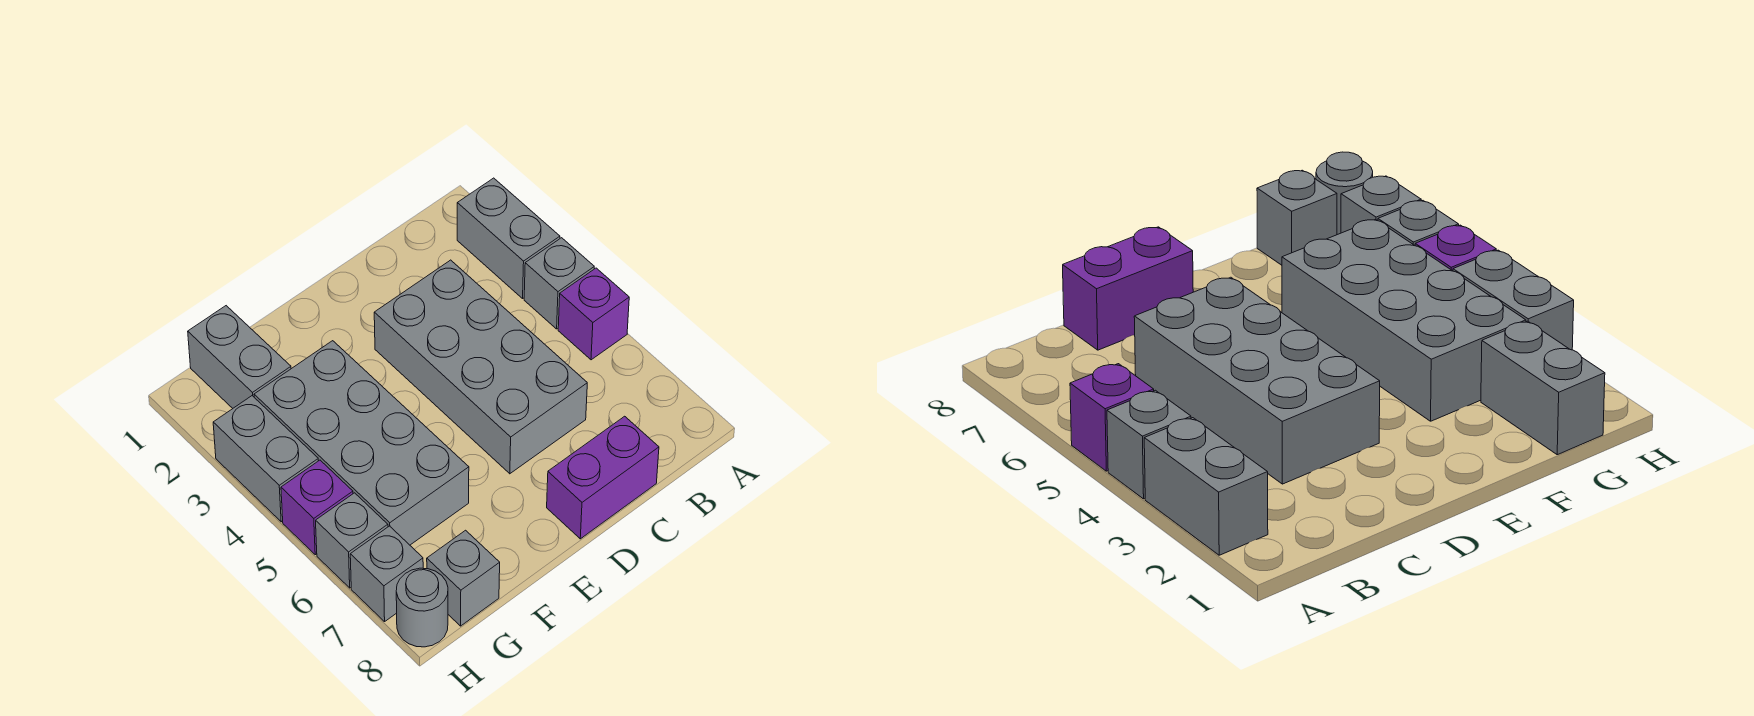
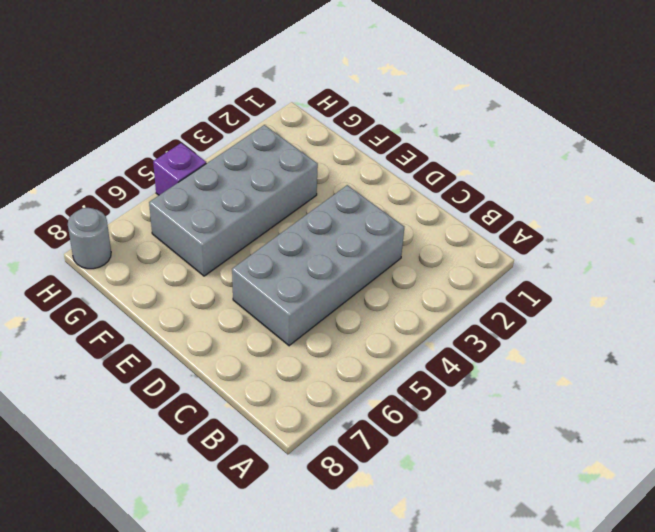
none -> grey brick A2:A3 level 1
none -> grey brick A4 level 1
none -> purple brick A5 level 1

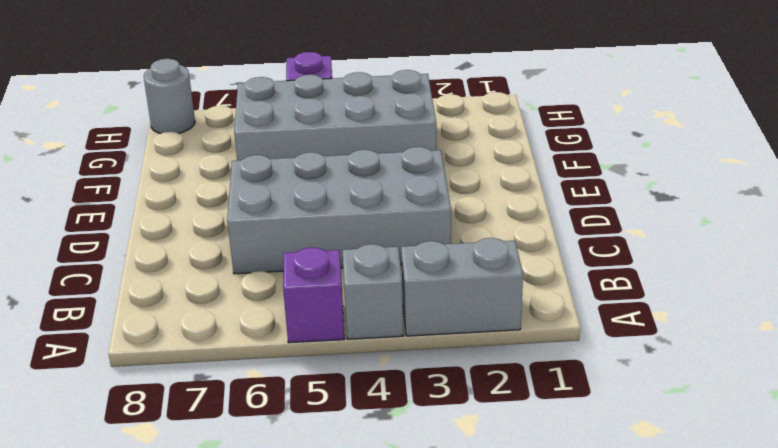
none -> purple brick C8:D8 level 1
none -> grey brick G1:G2 level 1
none -> grey brick G8 level 1

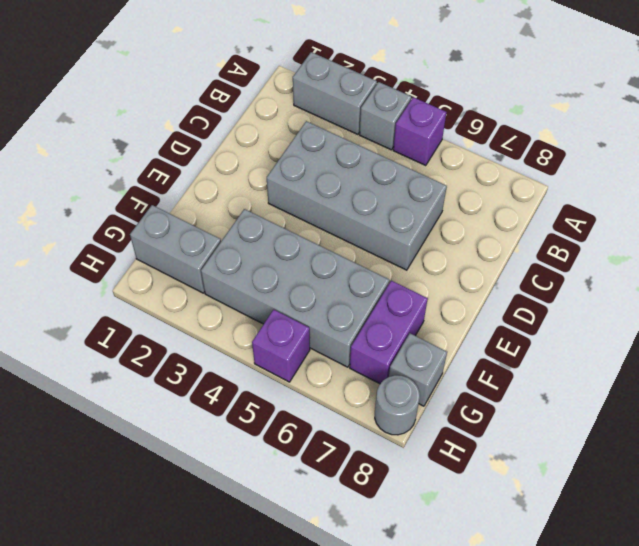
purple brick F7:G7 level 1 -> purple brick C8:D8 level 1
none -> grey brick H3:H4 level 1
none -> grey brick H6 level 1
none -> grey brick H7 level 1

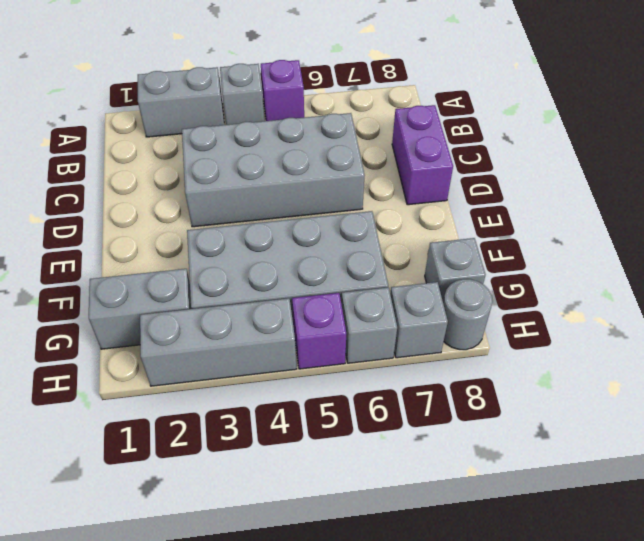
grey brick H2:H4 level 1 -> grey brick H3:H4 level 1

